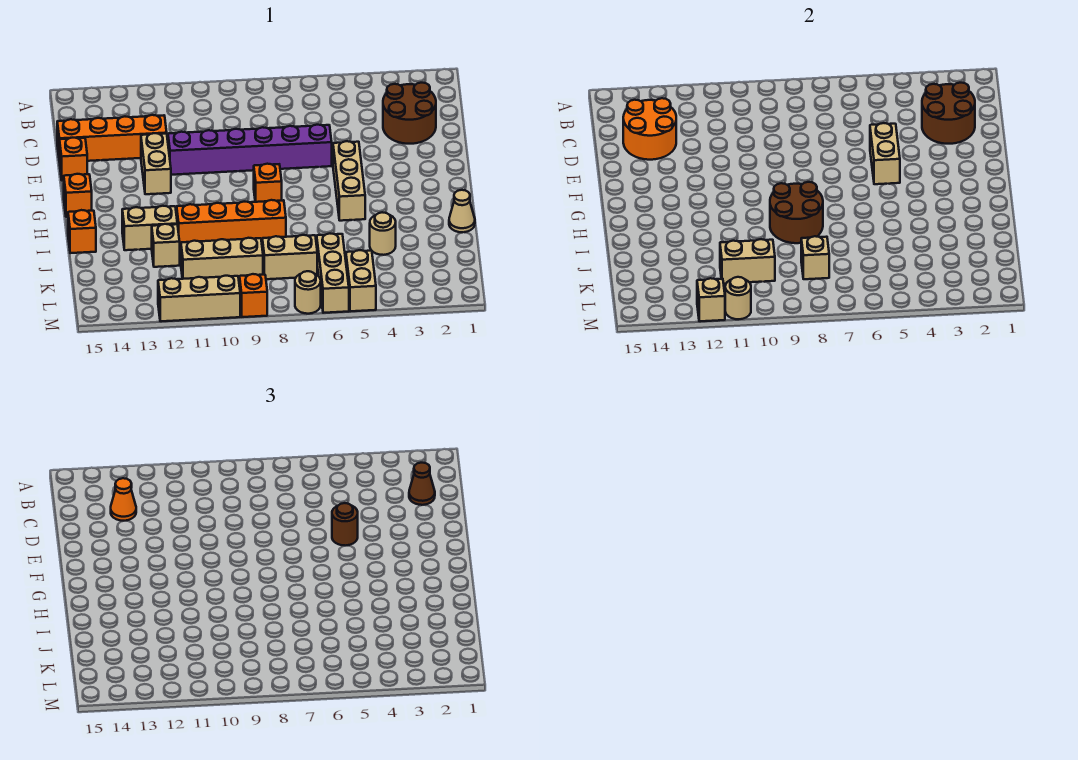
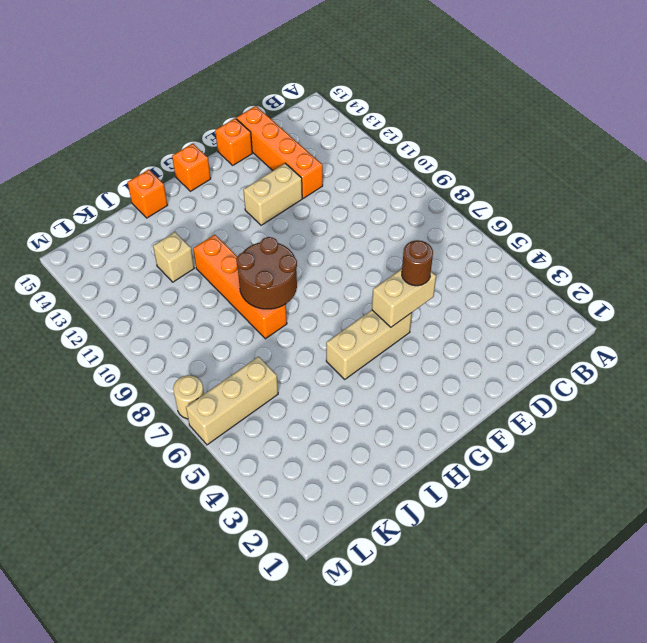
none -> brown round brick C2:D3 level 1
none -> purple brick E6:E11 level 1
none -> orange brick G8 level 1
none -> tan cone I1 level 1

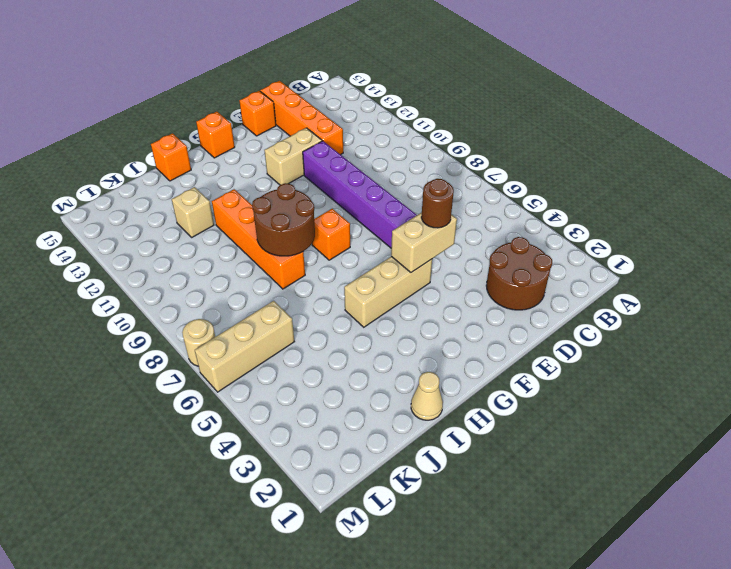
none -> tan brick I12:I13 level 1
none -> tan round brick J4 level 1
none -> tan brick K7:K8 level 1
none -> tan brick K9:K11 level 1

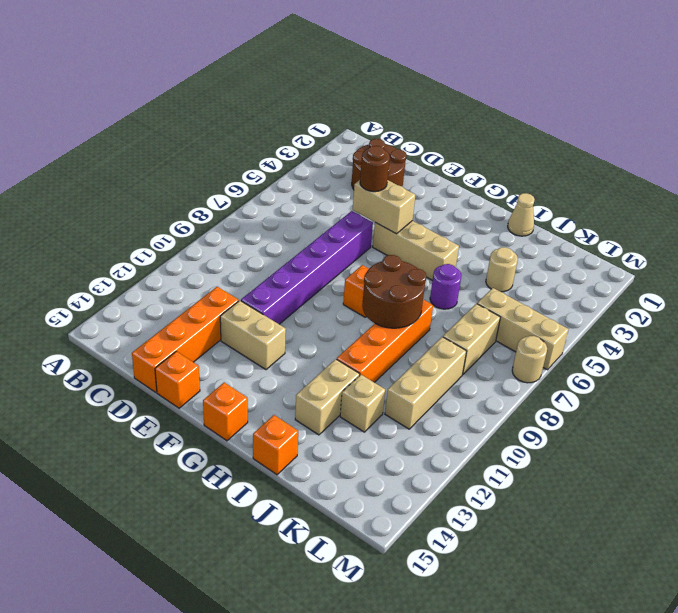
purple round brick I6 level 1 -> none
none -> tan brick L5:M5 level 1
none -> orange brick M9 level 1
none -> tan brick M10:M12 level 1
none -> brown round brick C2:D3 level 2

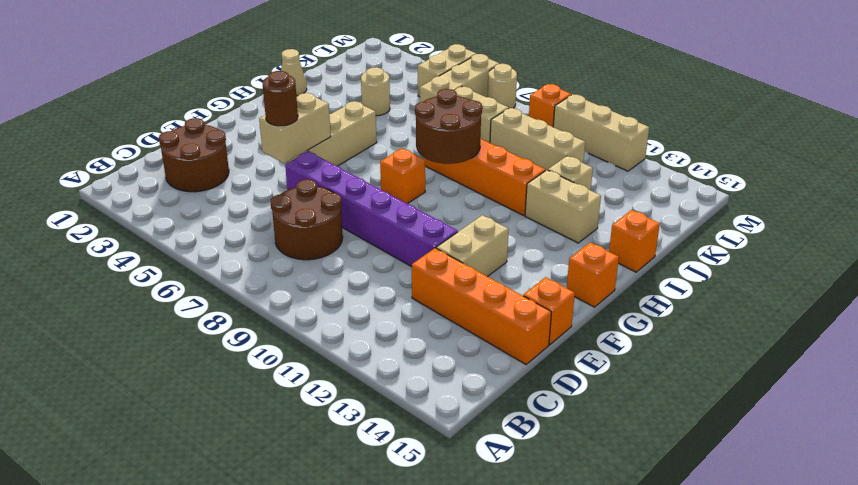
brown round brick C7:D8 level 1 -> brown round brick C2:D3 level 2
none -> orange round brick C13:D14 level 2
none -> tan brick K8 level 2
none -> tan brick K10:K11 level 2
none -> tan round brick M11 level 2

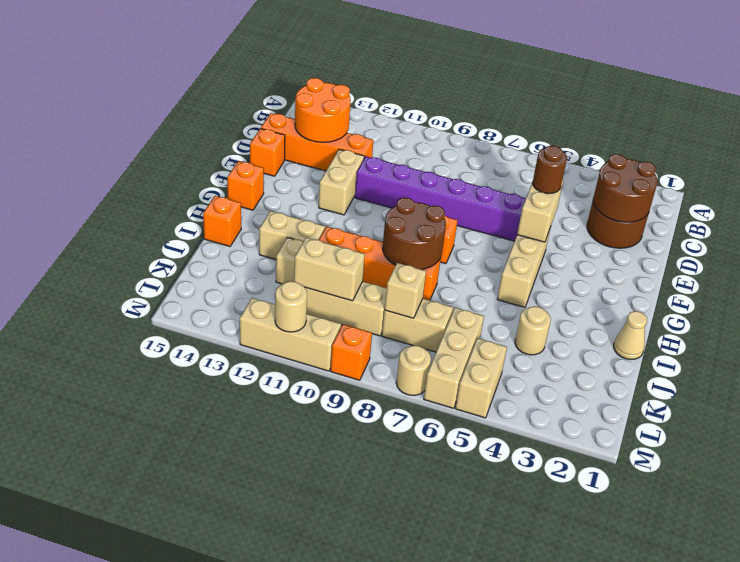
none -> tan brick M12 level 2
none -> brown cone C2 level 3
none -> orange cone C13 level 3

